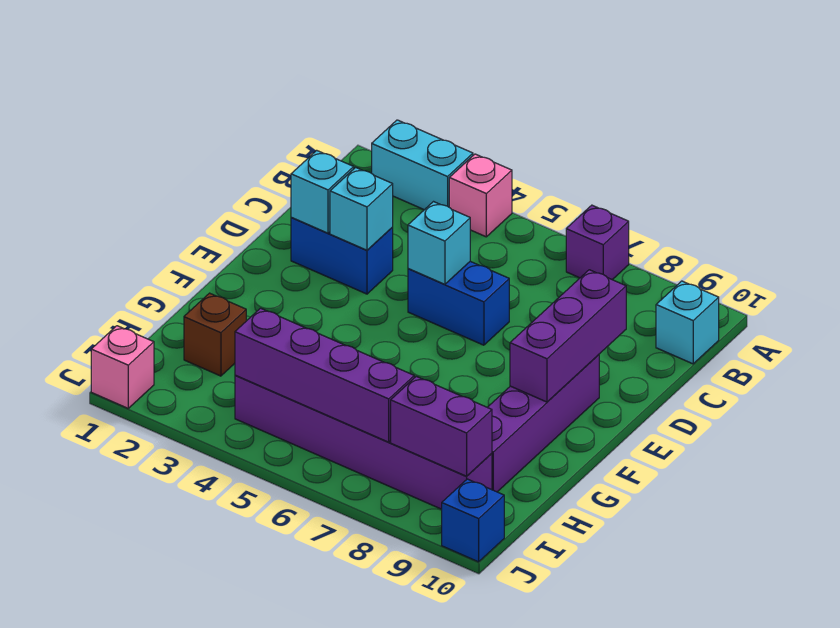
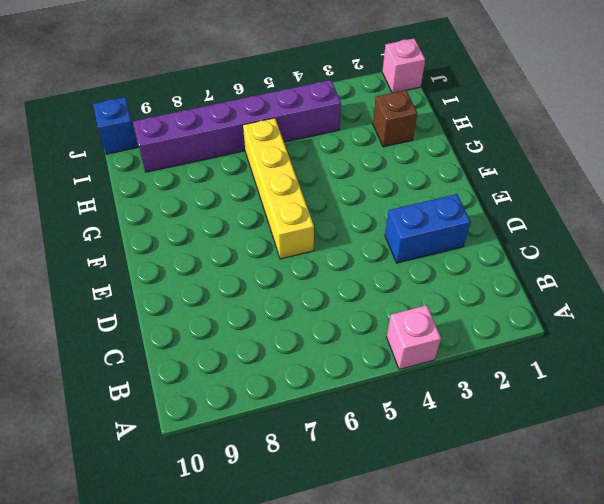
yellow brick E6:H6 level 1 -> none
none -> cyan brick A2:A3 level 1
none -> purple brick A7 level 1
none -> cyan brick B10 level 1

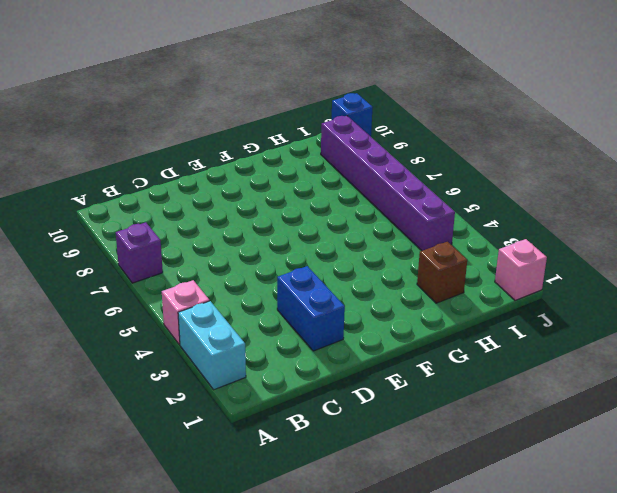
none -> cyan brick B10 level 1
none -> blue brick D5:D6 level 1
none -> purple brick E9:H9 level 1

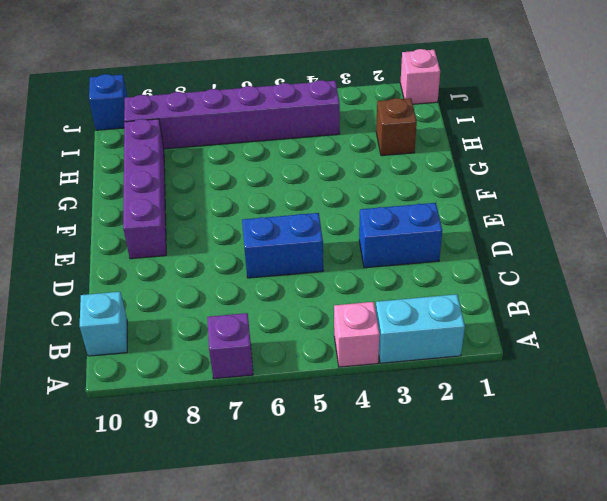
none -> cyan brick D2 level 2
none -> cyan brick D3 level 2
none -> cyan brick D5 level 2

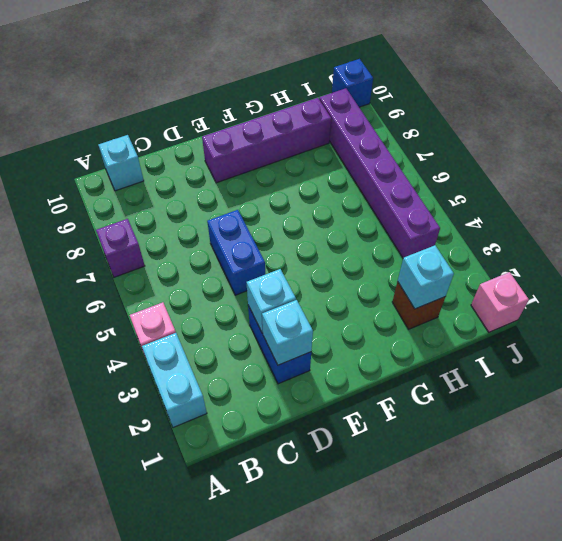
cyan brick H2 level 2 -> cyan brick D5 level 2
none -> purple brick D9:F9 level 2
none -> purple brick I4:I7 level 2
none -> purple brick I8:I9 level 2

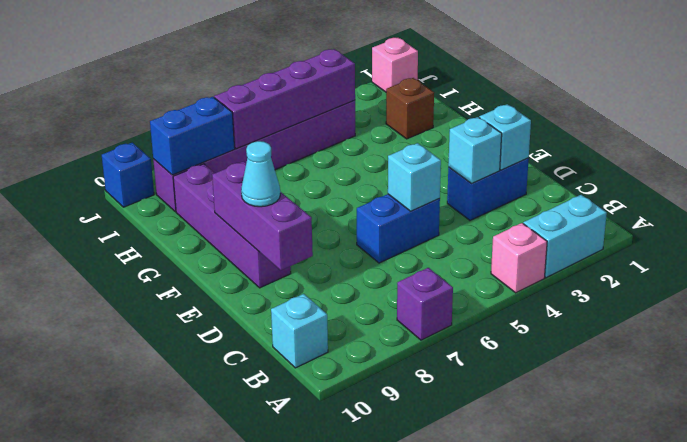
cyan cone E9 level 3 -> none
blue brick I8:I9 level 2 -> purple brick I8:I9 level 2

